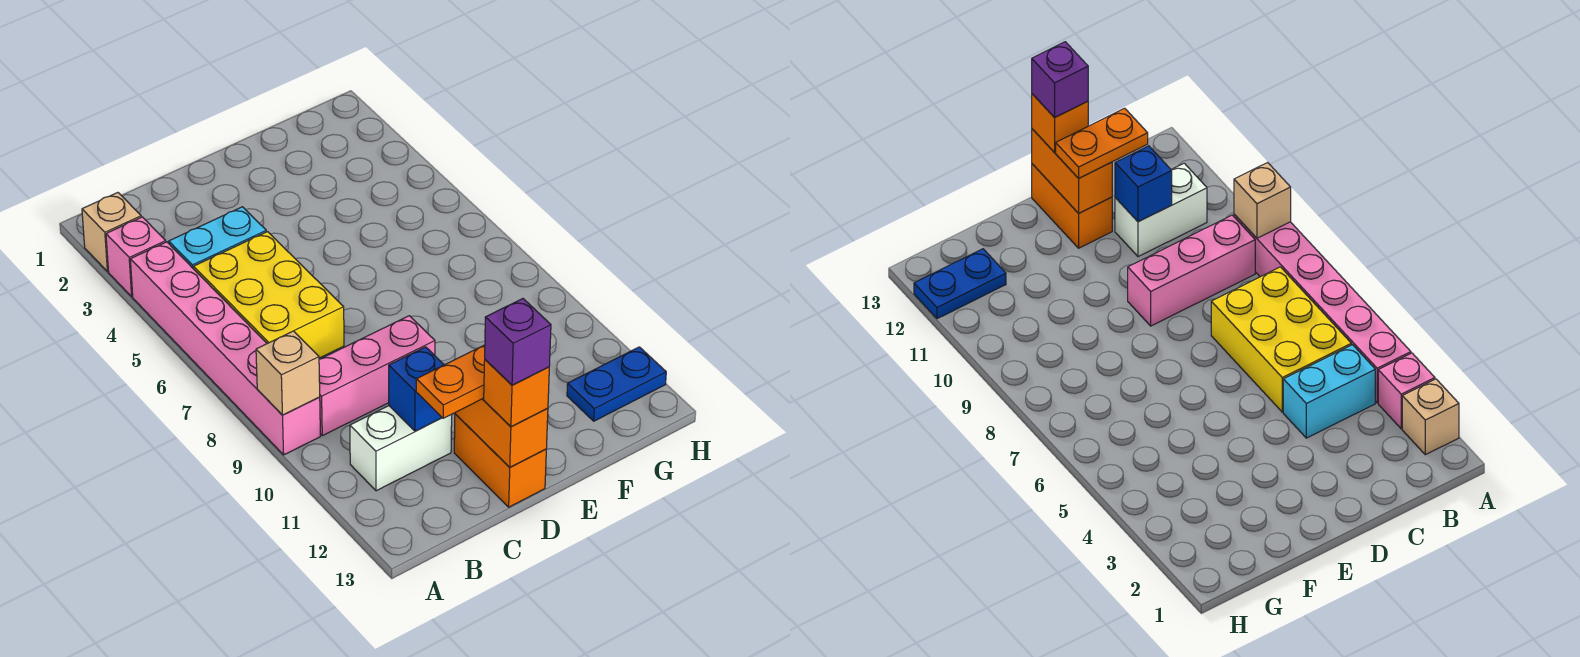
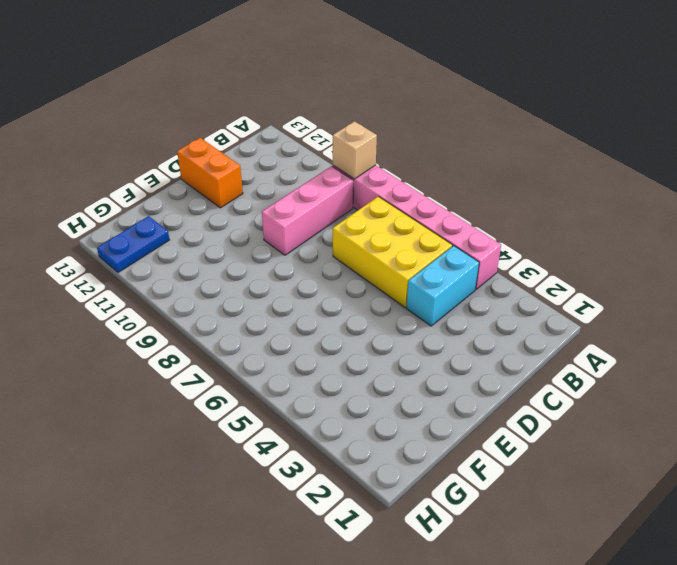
none -> tan brick A2 level 1
none -> pink brick A3 level 1
none -> white brick B11:C11 level 1

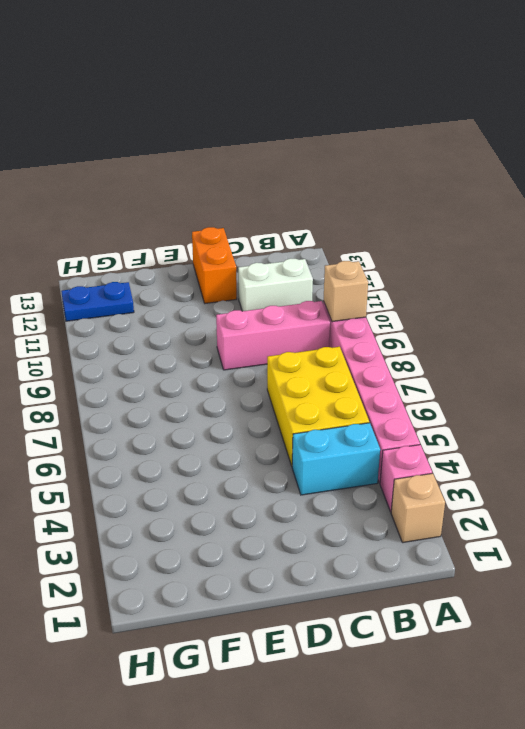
none -> blue brick C11 level 2
none -> orange brick D12:D13 level 2
none -> orange plate C12:D12 level 3

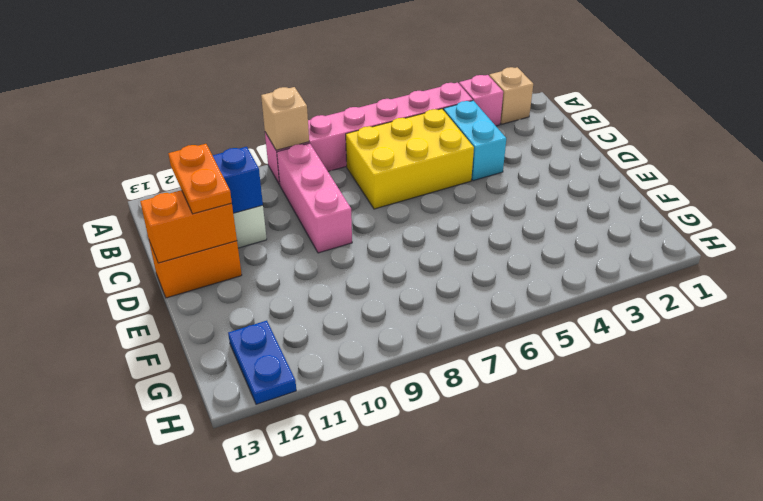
none -> orange brick D13 level 3
none -> purple brick D13 level 4

